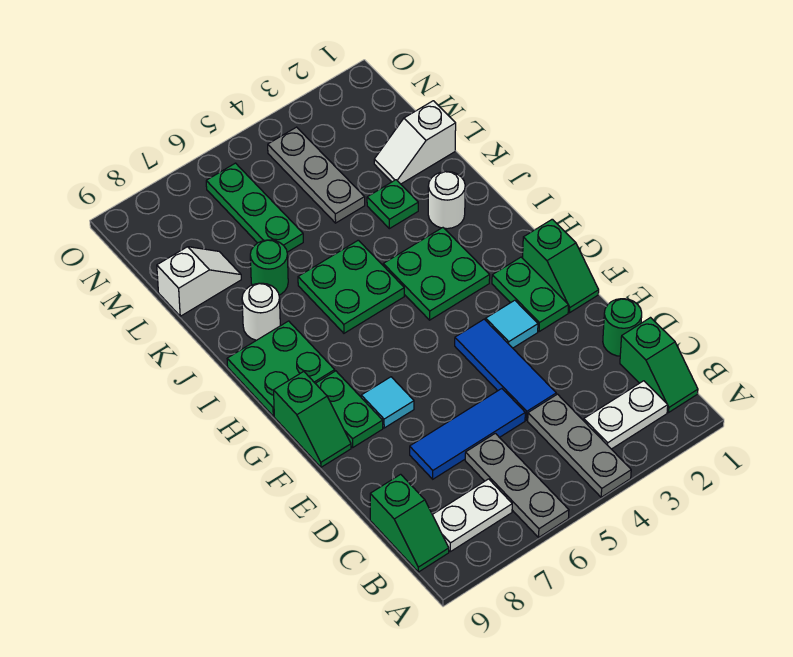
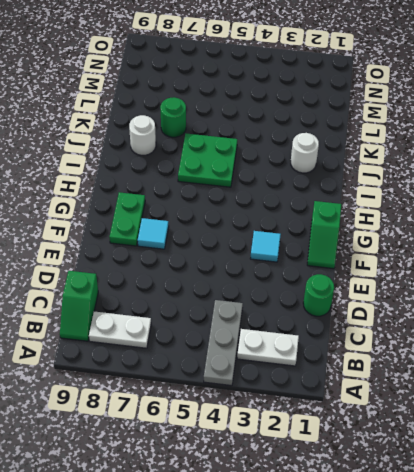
none -> grey plate A6:C6 level 1
none -> green slope B1:C1 level 1 top C
none -> blue tile D4:F4 level 1

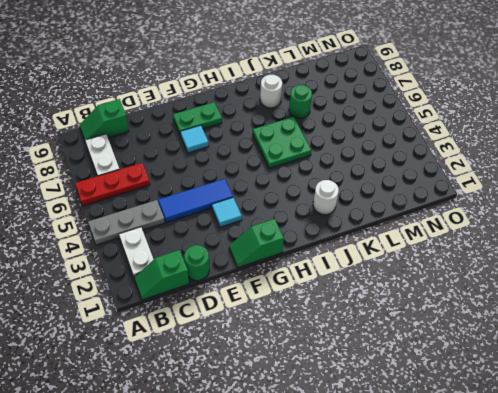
red plate A6:C6 level 1 -> grey plate A6:C6 level 1
none -> blue tile D5:D7 level 1
none -> green plate F2:G2 level 1
none -> green slope F9:G9 level 1 top G

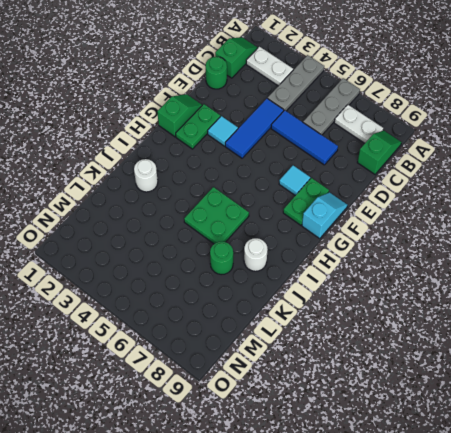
cyan slope F9:G9 level 1 top G -> green slope F9:G9 level 1 top G
none -> green plate H3:I4 level 1
none -> green plate H8:I9 level 1
none -> green plate K3 level 1

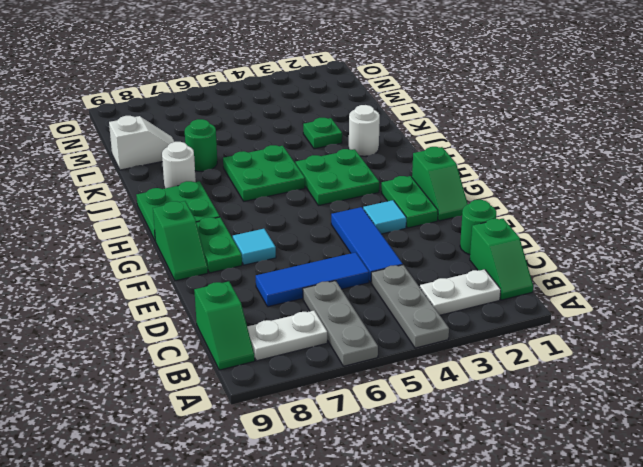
none -> white slope L1:L2 level 1 top 1
none -> grey plate L4:N4 level 1
none -> green plate L6:N6 level 1

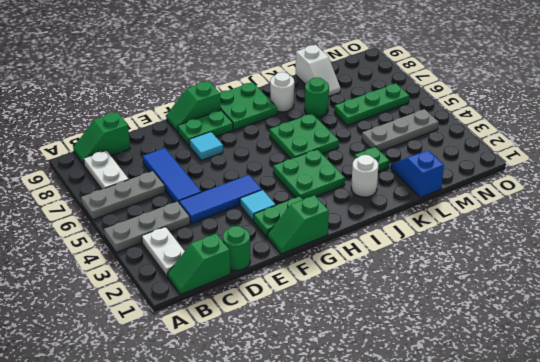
blue slope L1:L2 level 1 top 1 -> white slope L1:L2 level 1 top 1

